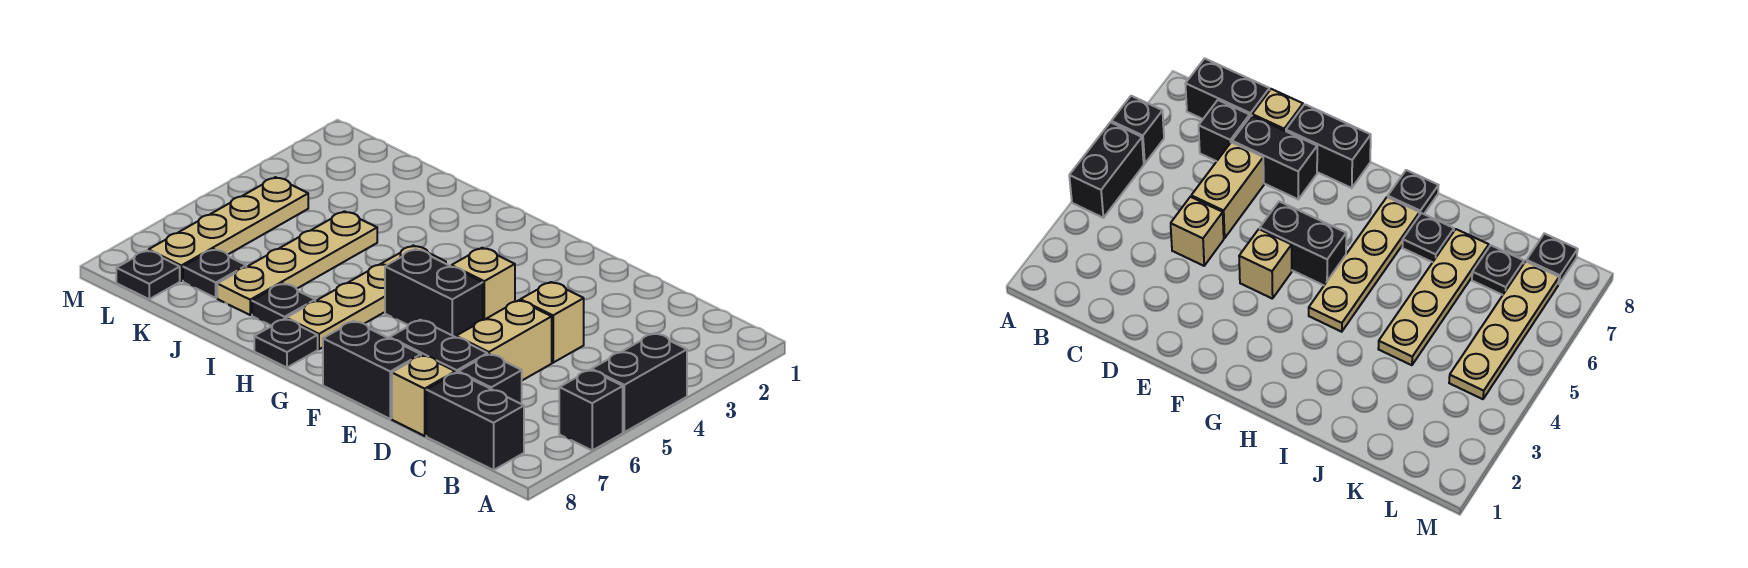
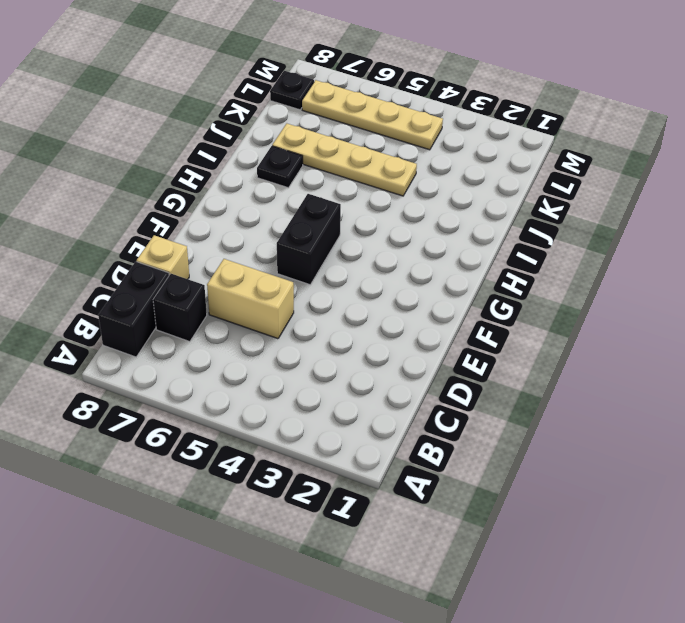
none -> black brick A4:A5 level 1
none -> black brick A6 level 1
none -> tan brick D4 level 1

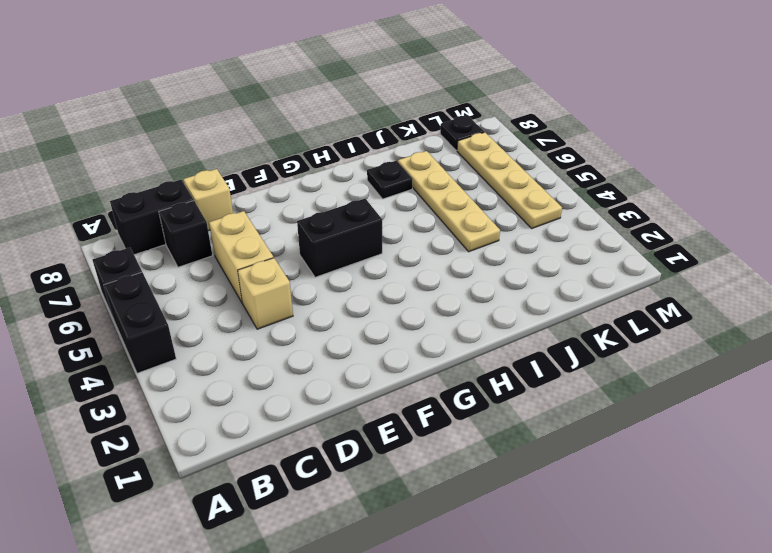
none -> black brick D7:E7 level 1
none -> black brick E8:F8 level 1
none -> tan brick F4 level 1

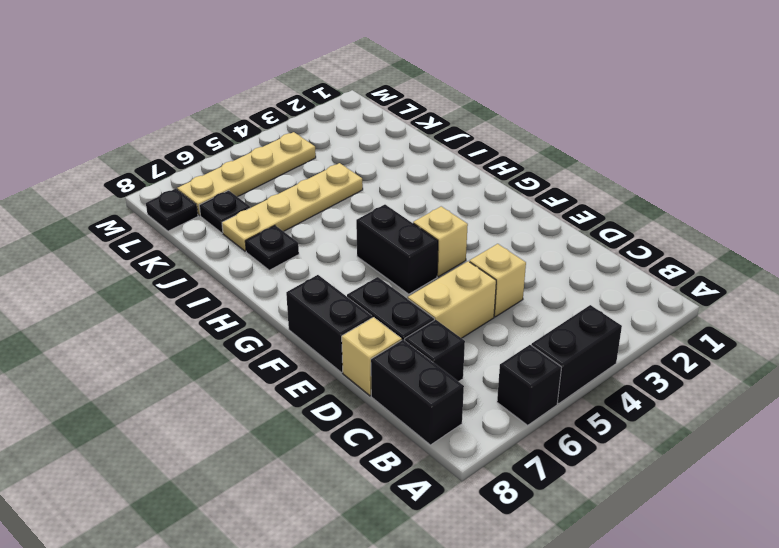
none -> tan plate H4:H7 level 1
none -> black plate H8 level 1

